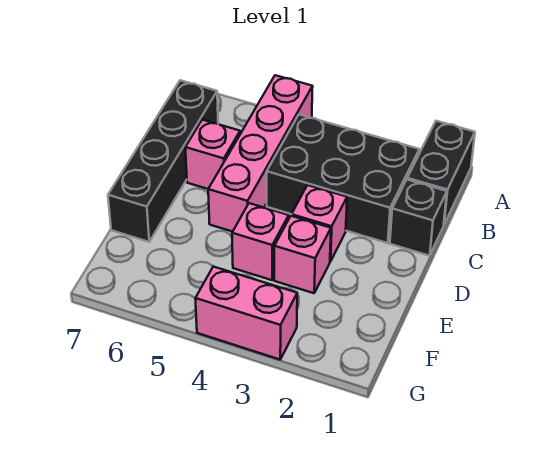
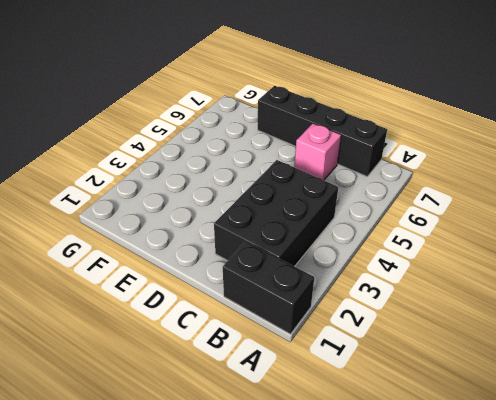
none -> pink brick A5:D5 level 1
none -> black brick C1 level 1

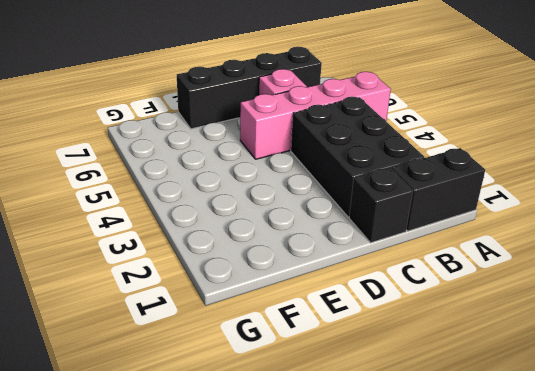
none -> pink brick D3 level 1
none -> pink brick E3 level 1

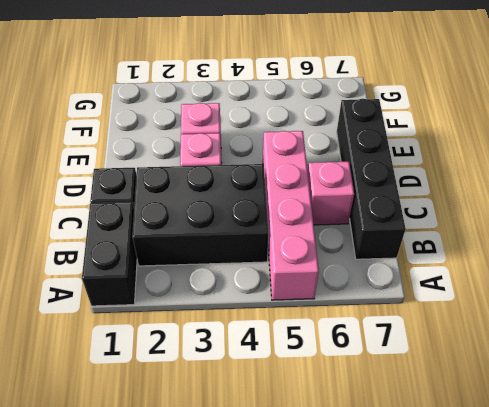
none -> pink brick E4 level 1
none -> pink brick G3:G4 level 1

